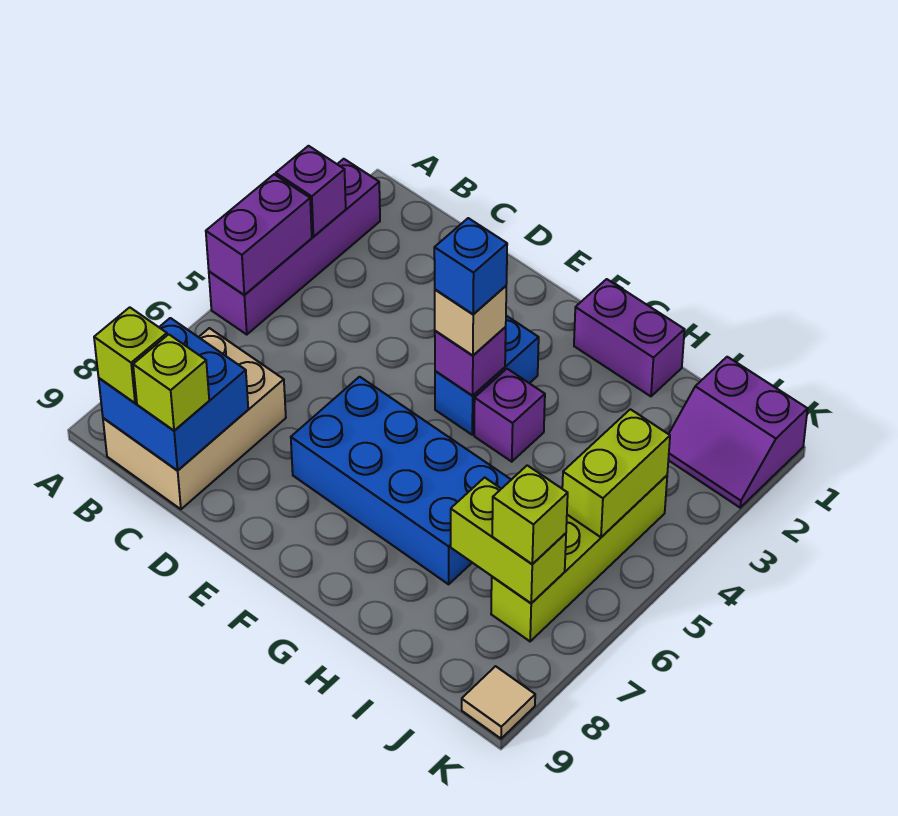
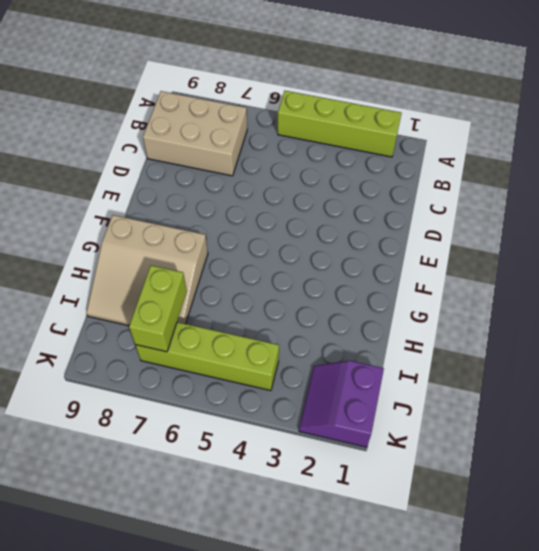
lime brick A2:A5 level 1 -> purple brick A2:A5 level 1
tan slope G7:I9 level 1 top G -> blue brick E6:H7 level 1
none -> blue brick F3:F4 level 1
none -> purple brick G1:H1 level 1
none -> purple brick G4 level 1

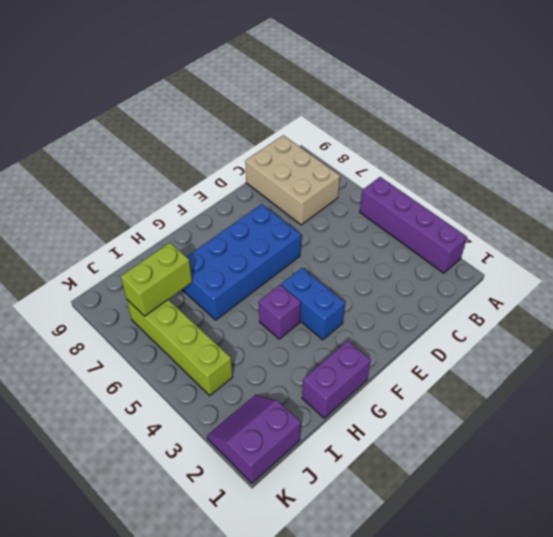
none -> tan tile K9 level 1
none -> purple brick A3 level 2
none -> purple brick A4:A5 level 2

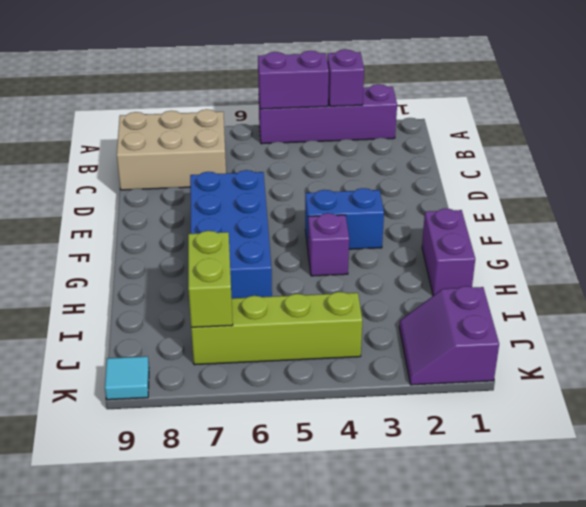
cyan tile K9 level 1 -> tan tile K9 level 1
none -> blue brick B8:C9 level 2
none -> purple brick F4 level 2
none -> lime brick J4:J5 level 2

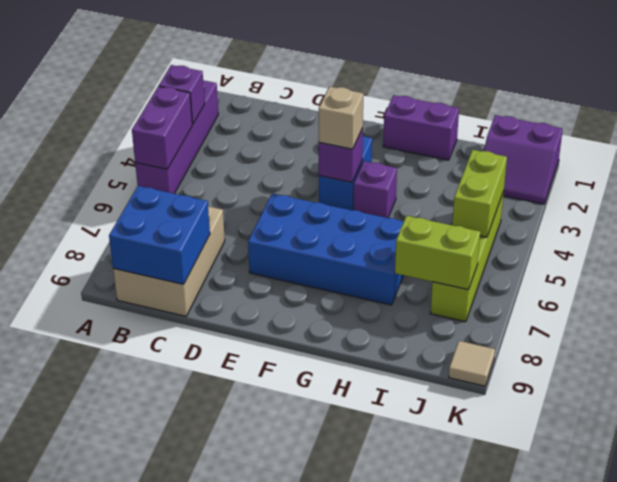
none -> lime brick B9 level 3
none -> lime brick C9 level 3
none -> lime brick J7 level 3

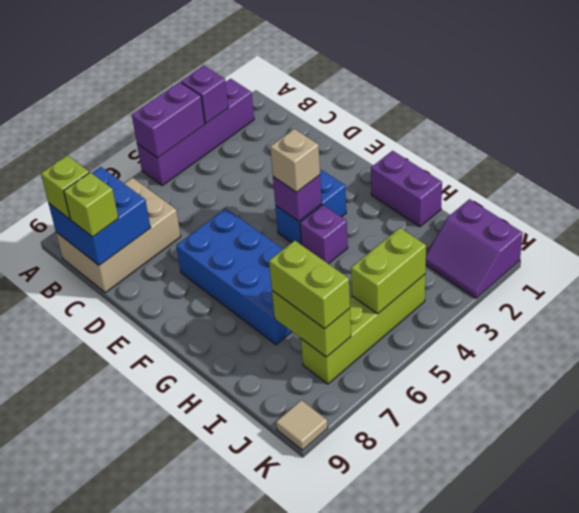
lime brick I7:J7 level 3 -> lime brick J7 level 3
none -> blue brick F4 level 4

